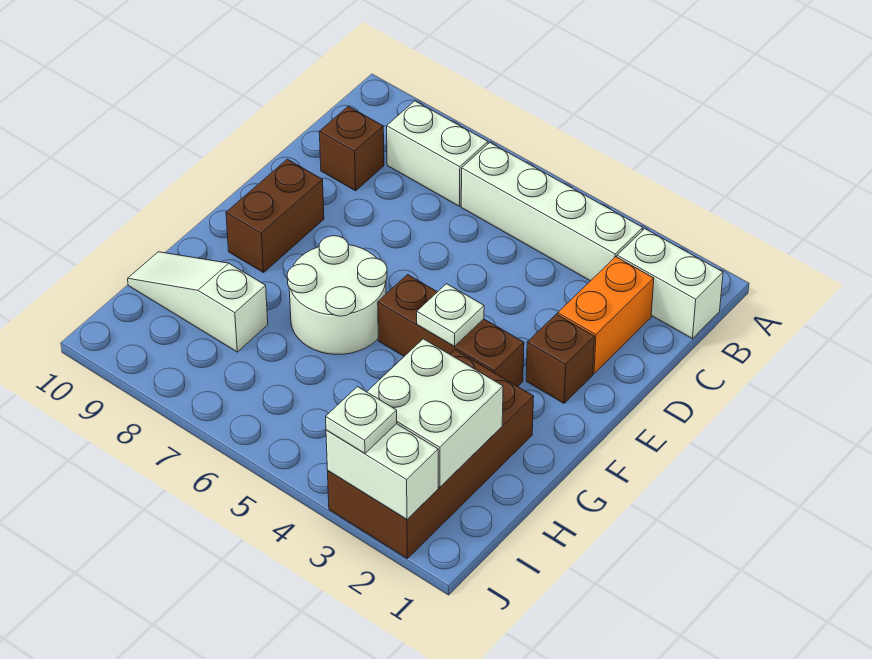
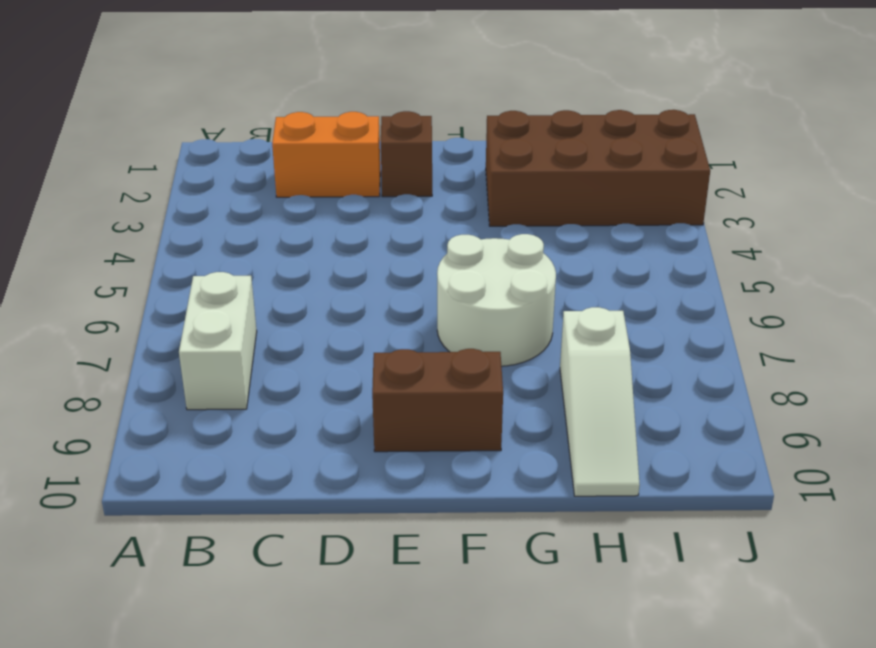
none -> white brick B1:B2 level 1
none -> white brick B3:B6 level 1
none -> brown brick C9 level 1

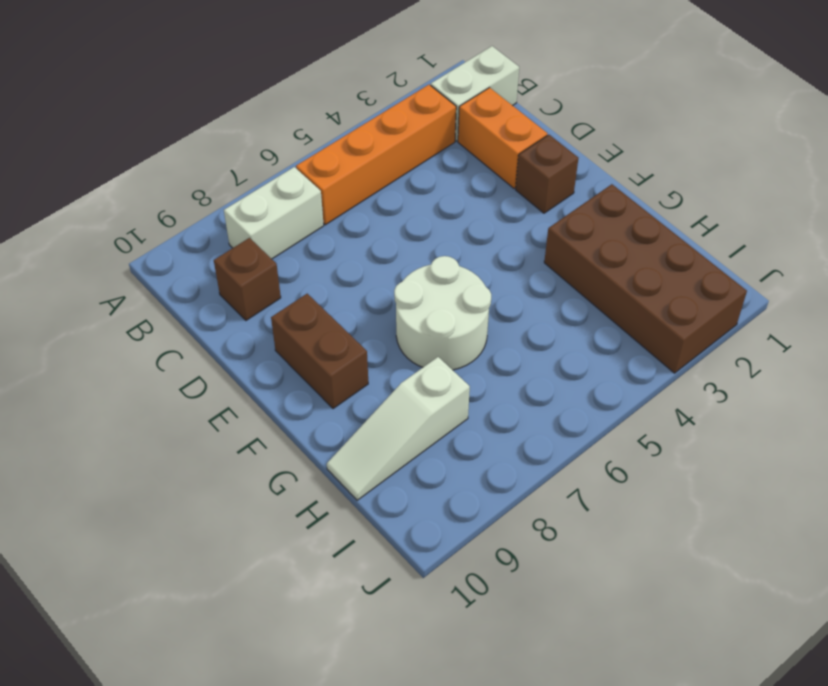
orange brick B3:B6 level 1 -> white brick B3:B6 level 1
none -> brown brick F3:F5 level 1
none -> white plate F4 level 2
none -> white brick H2:I3 level 2

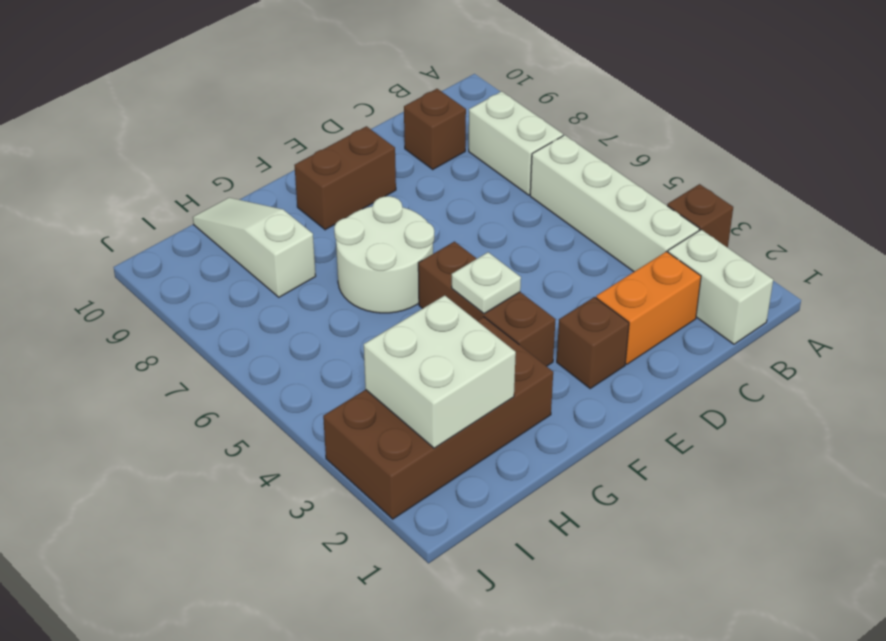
brown brick A3 level 1 -> none
none -> white brick J2:J3 level 2
none -> white plate J3 level 3

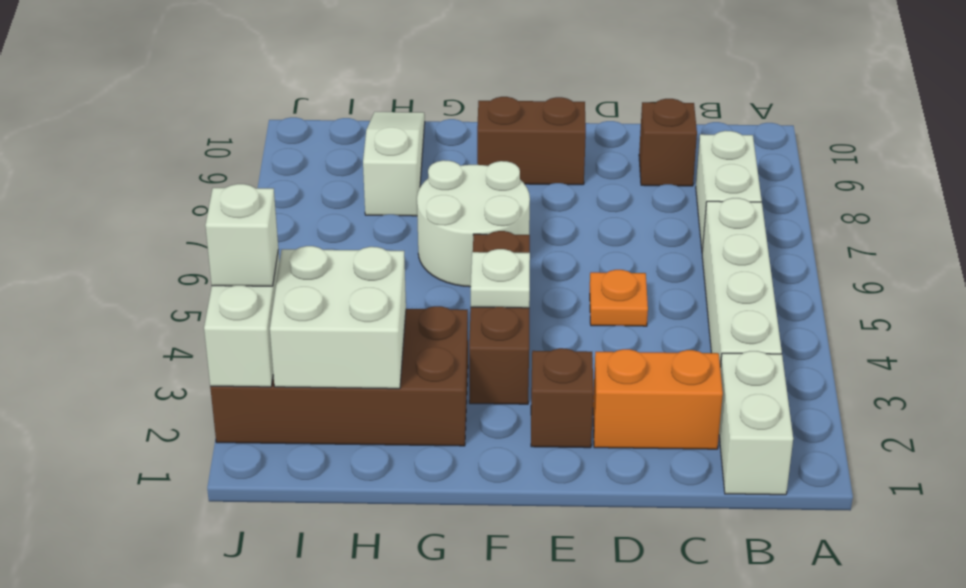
orange plate D5 level 1 -> none
white brick J3 level 3 -> white plate J3 level 3

